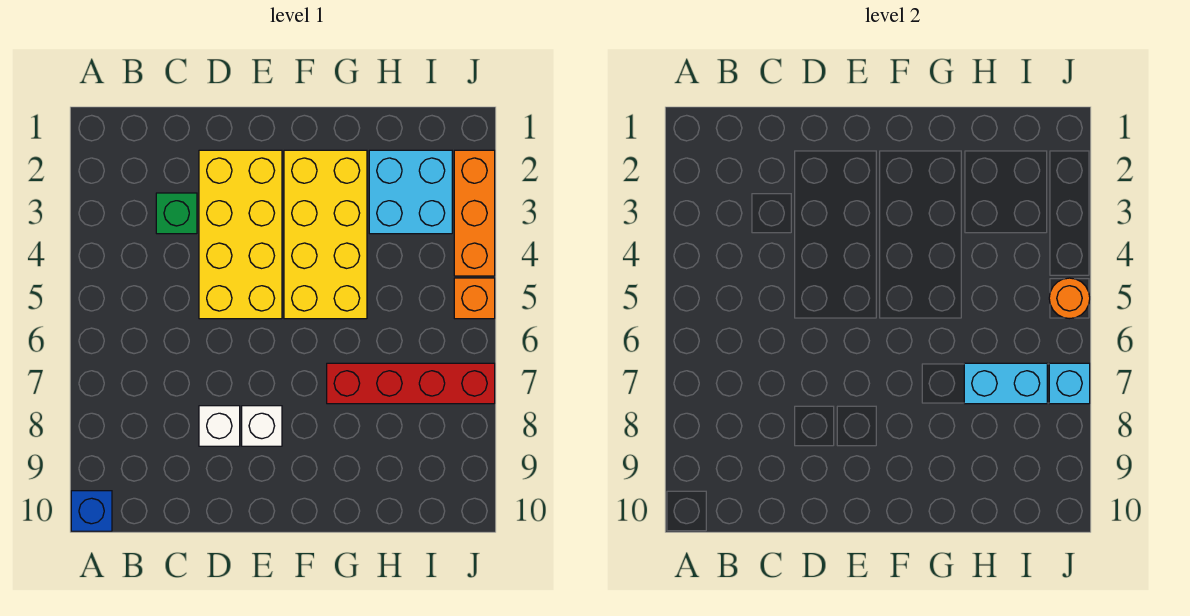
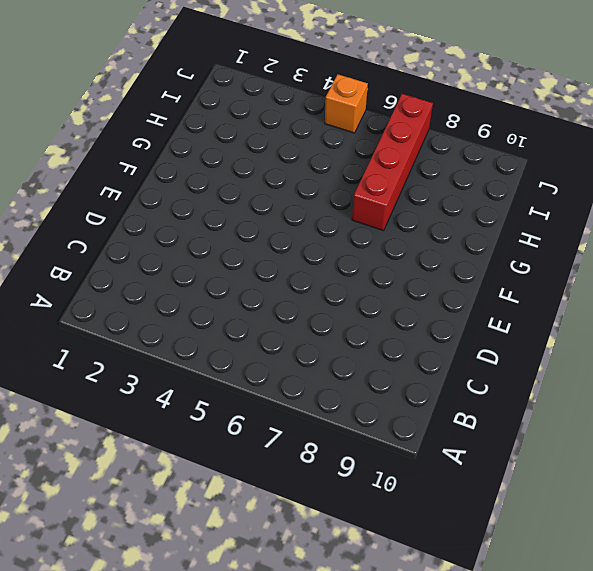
none -> blue brick A10 level 1
none -> green brick C3 level 1
none -> yellow brick D2:E5 level 1

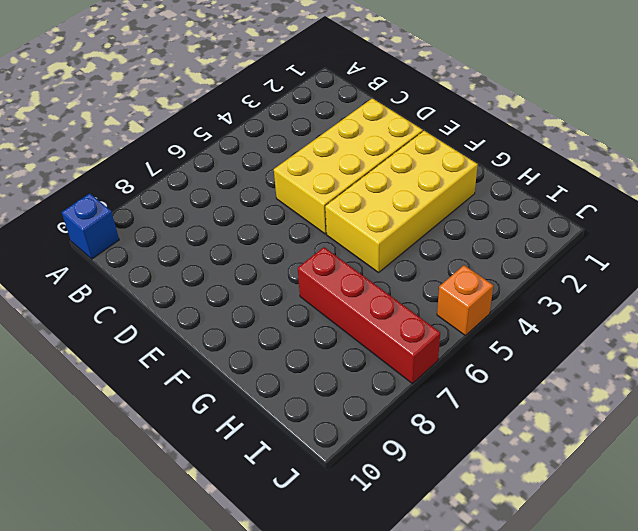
none -> green brick C3 level 1
none -> white brick D8 level 1
none -> white brick E8 level 1

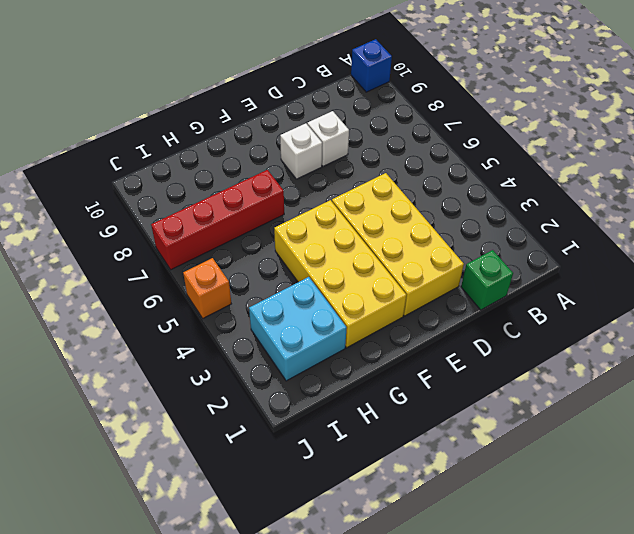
green brick C1 level 1 -> green brick C3 level 1
none -> orange brick J2:J4 level 1
none -> cyan brick H7:I7 level 2
none -> orange round brick J5 level 2

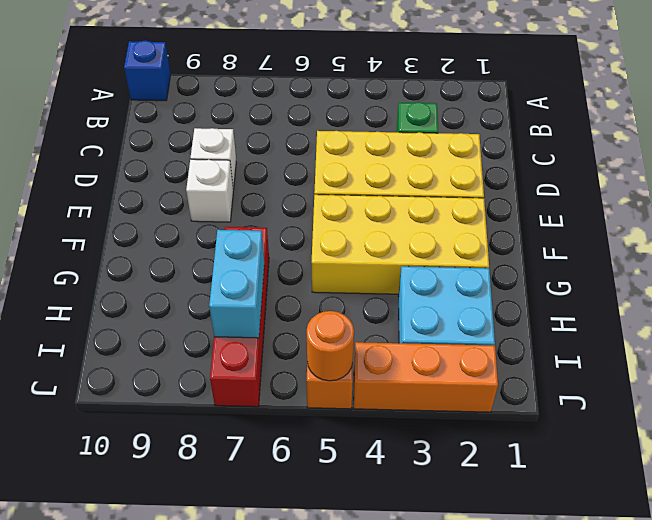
none -> cyan brick J7 level 2

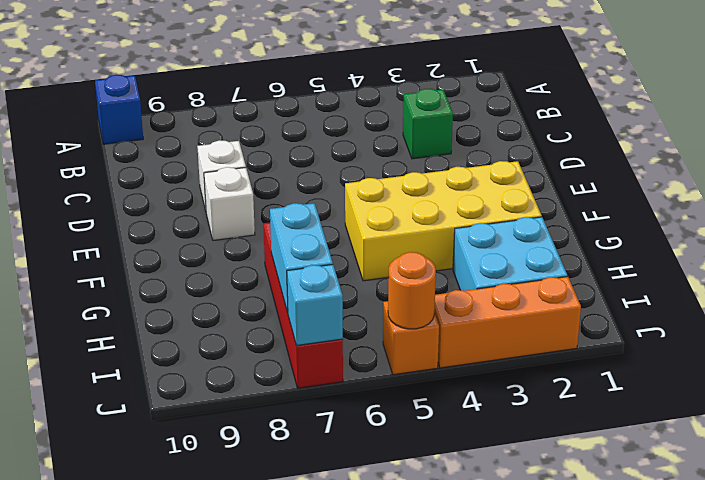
none -> yellow brick D2:E5 level 1

